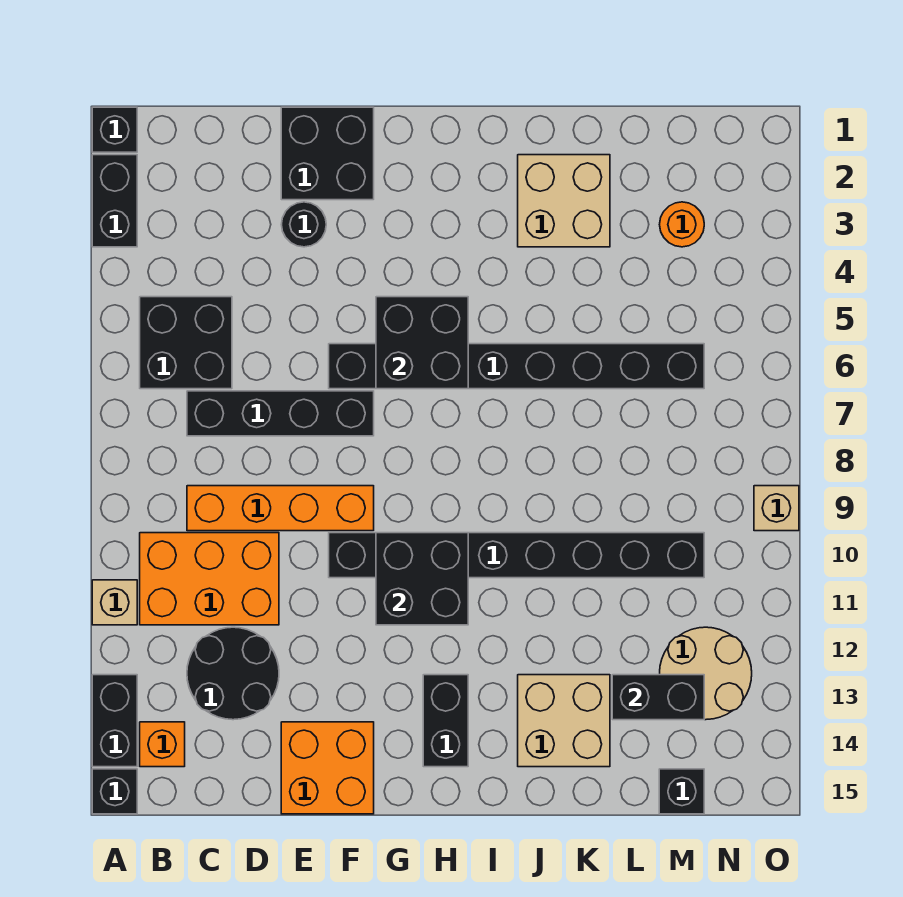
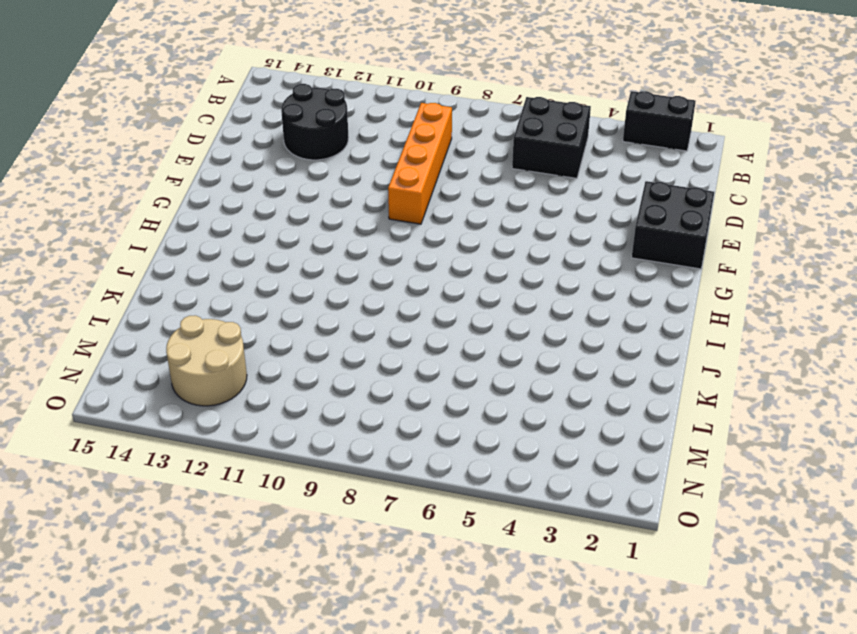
none -> black brick A1 level 1
none -> tan brick A11 level 1
none -> black brick A13:A14 level 1

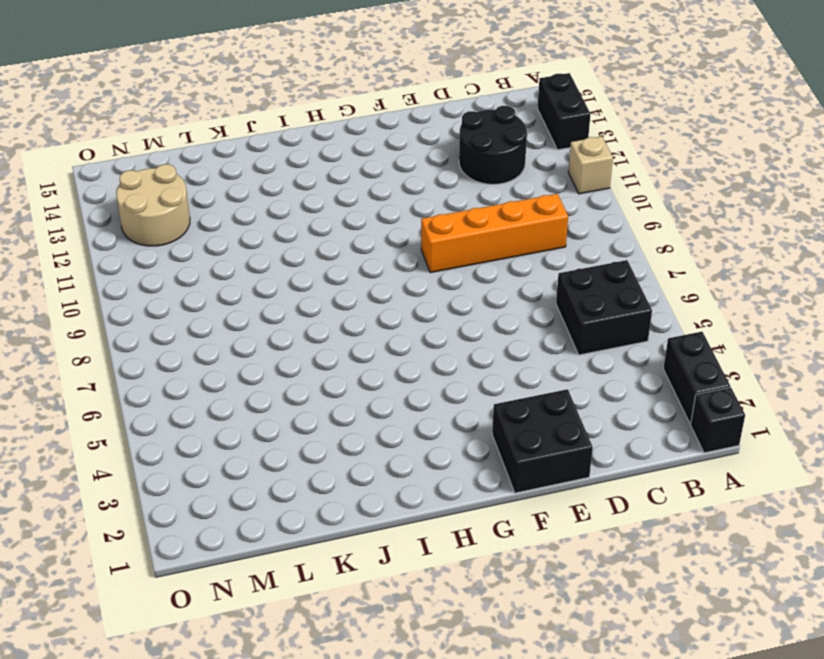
none -> black brick A15 level 1
none -> orange brick B10:D11 level 1
none -> orange brick B14 level 1

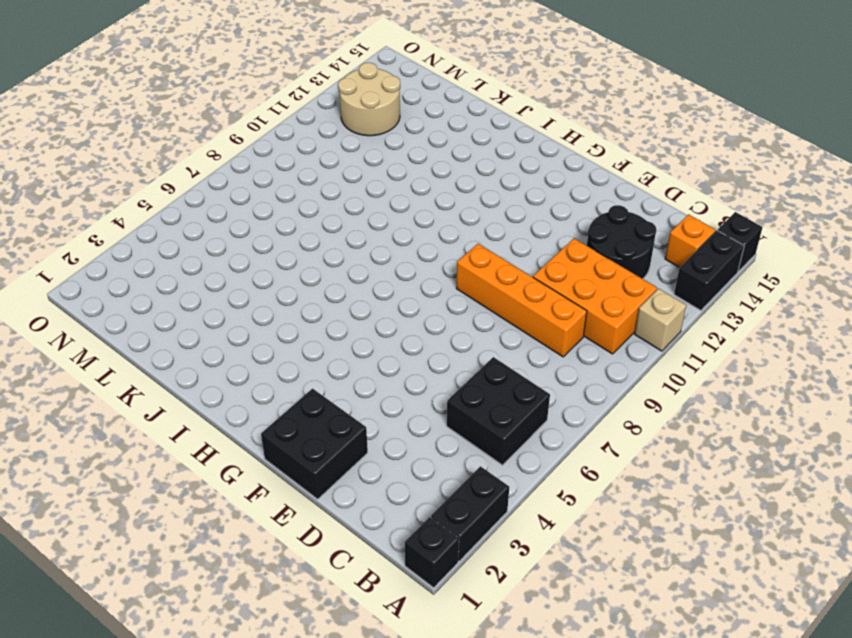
none -> black brick C7:F7 level 1
none -> black round brick E3 level 1
none -> orange brick E14:F15 level 1

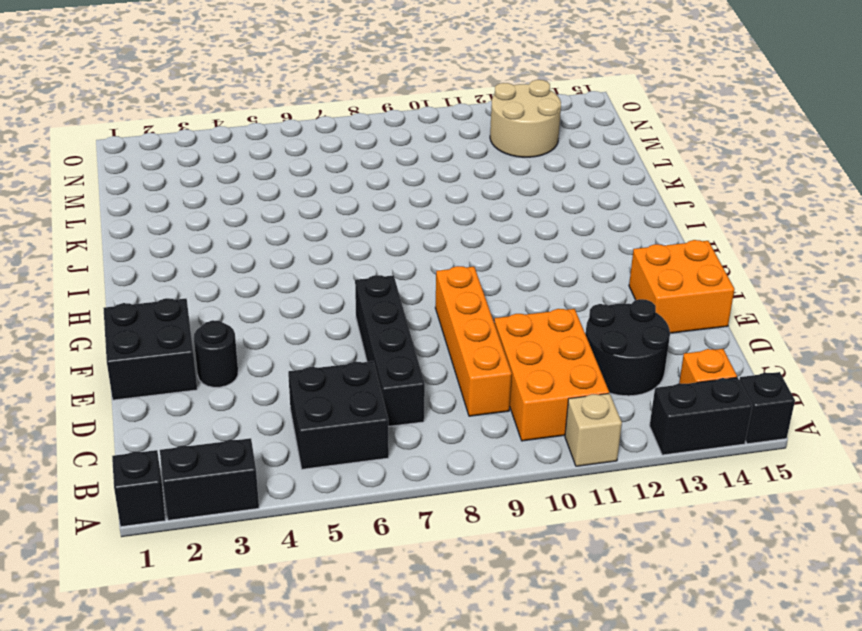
none -> black brick F6:M6 level 1
none -> black brick F10:M10 level 1
none -> black brick H13:H14 level 1

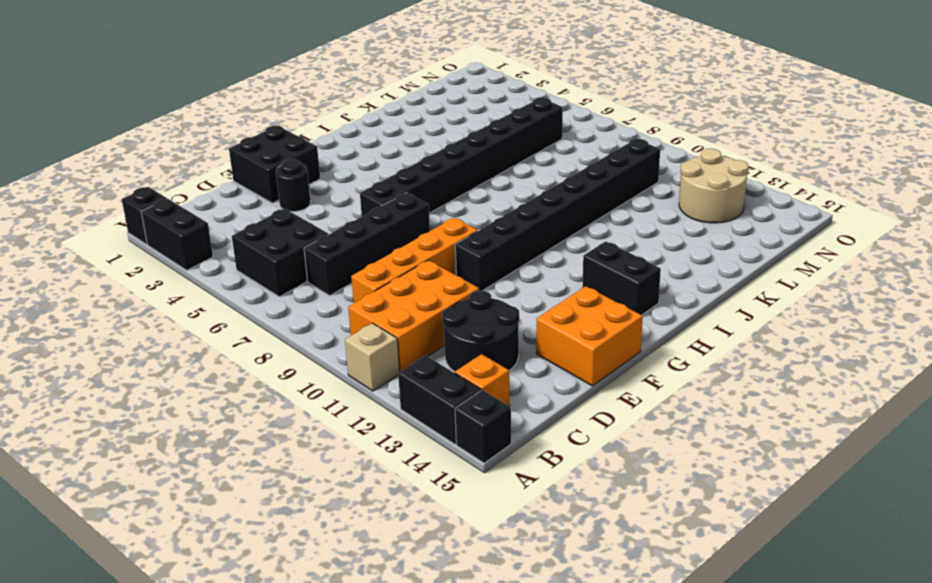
none -> tan brick J2:K3 level 1
none -> tan brick J13:K14 level 1
none -> orange round brick M3 level 1

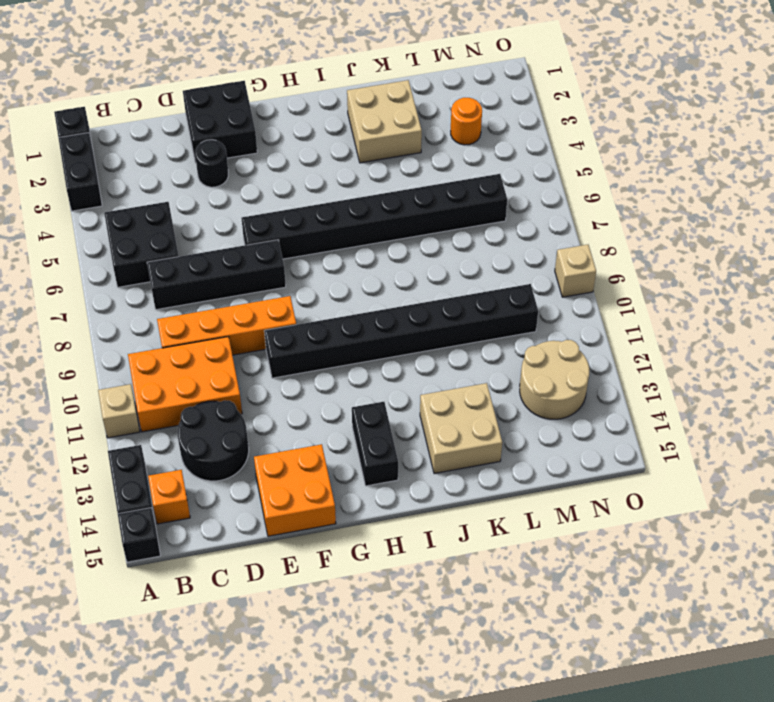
none -> black brick M15 level 1
none -> black brick G5:H6 level 2
none -> black brick G10:H11 level 2

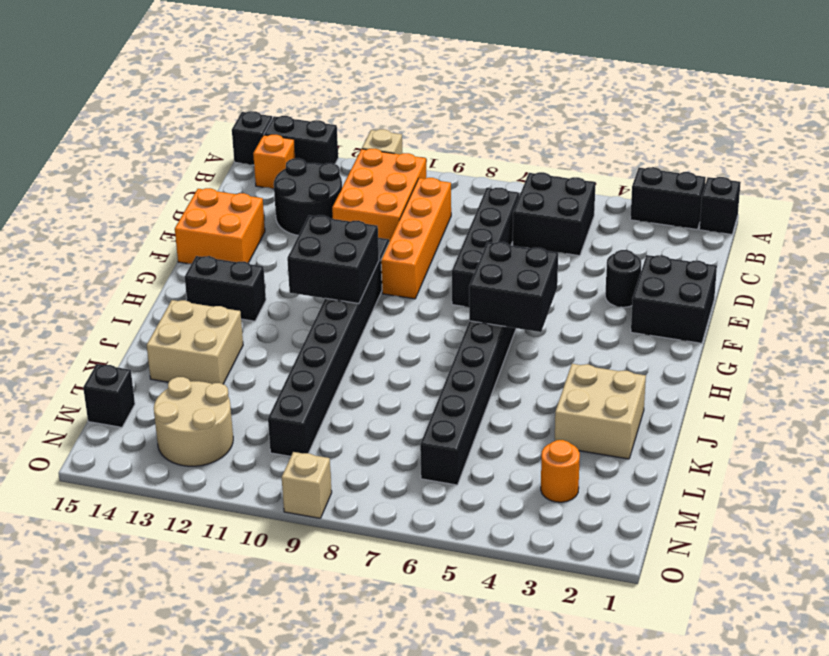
none -> black brick L13:M13 level 2

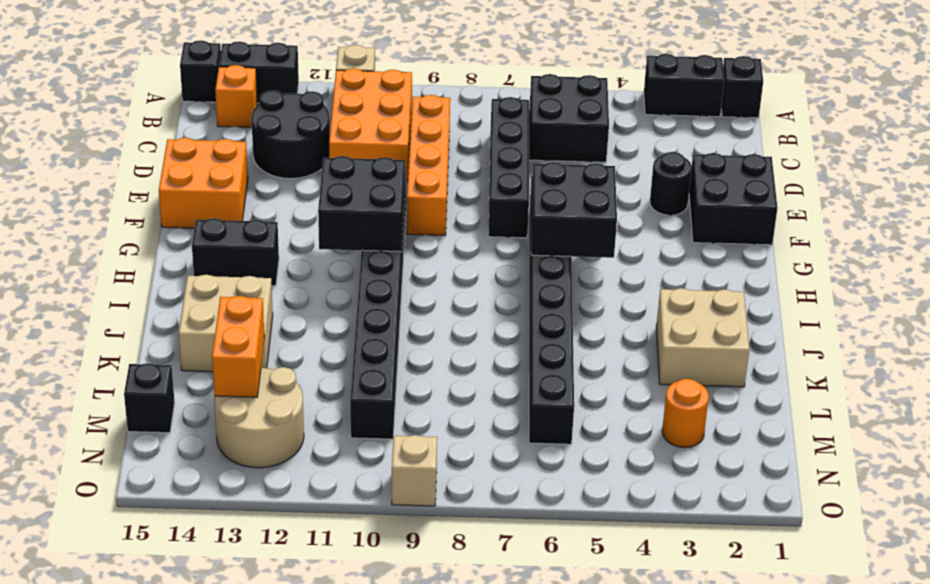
orange brick L13:M13 level 2 -> black brick L13:M13 level 2

